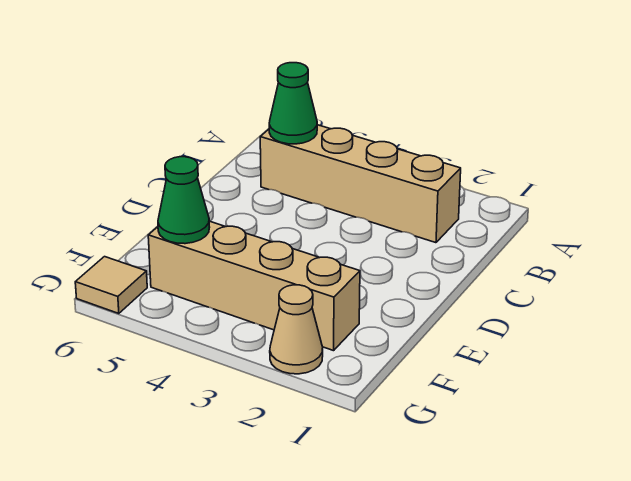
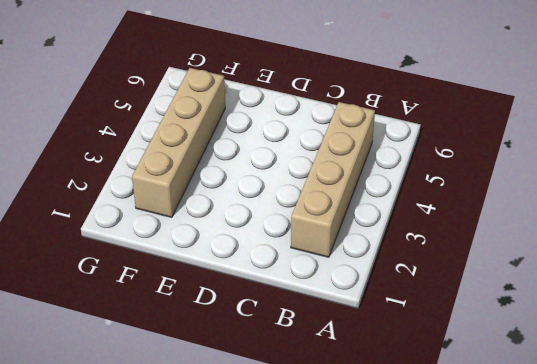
none -> tan cone G2 level 1
none -> tan tile G6 level 1

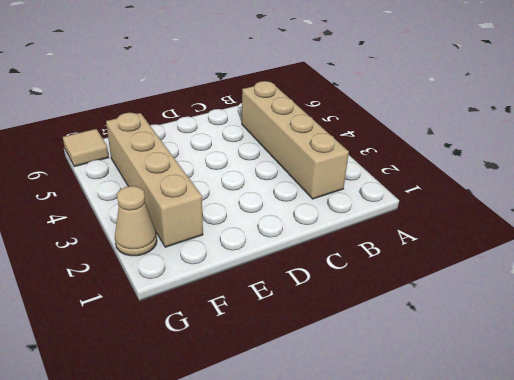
none -> green cone B5 level 2
none -> green cone F5 level 2

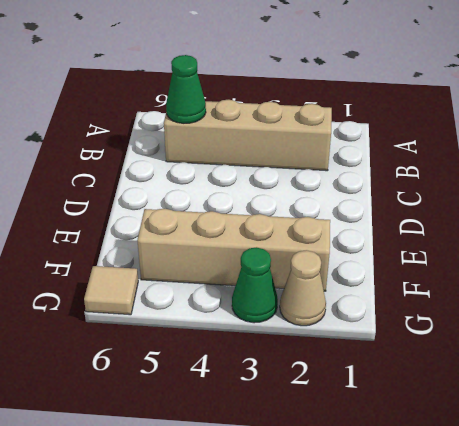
green cone G3 level 1 -> green cone F5 level 2

